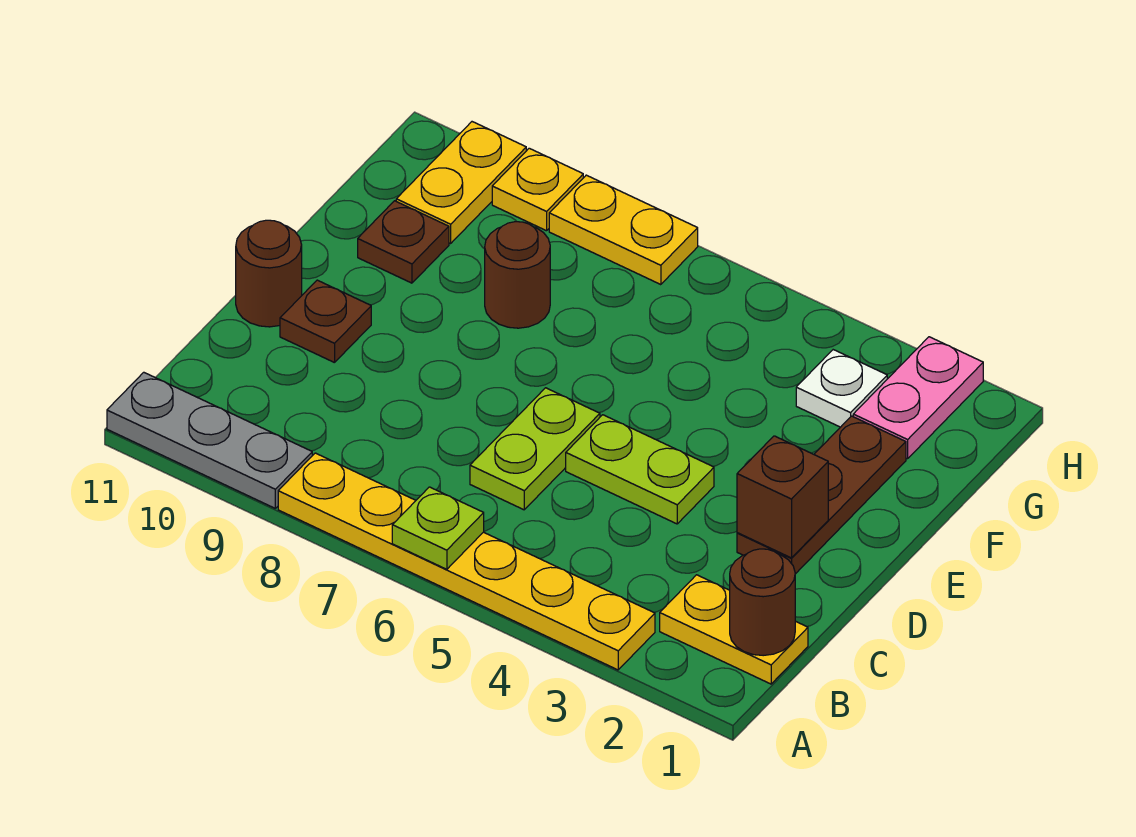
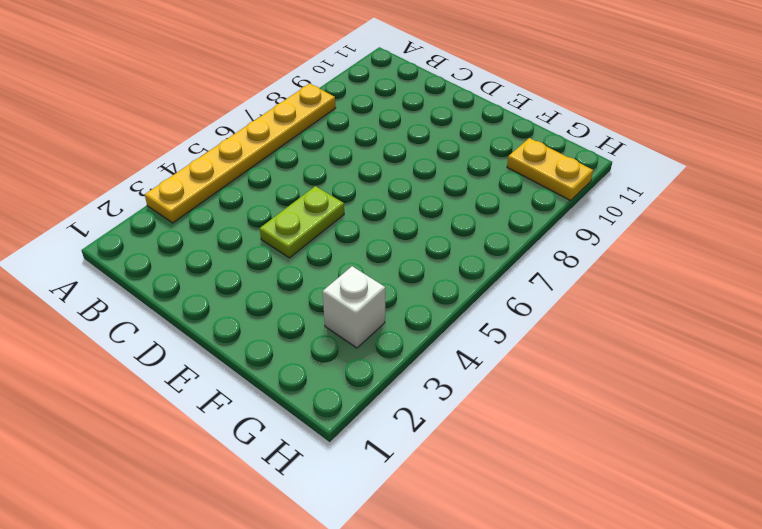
white brick G3 level 1 -> white plate G3 level 1
none -> grey plate A9:A11 level 1
none -> yellow plate B1:B2 level 1
none -> lime plate C6:D6 level 1

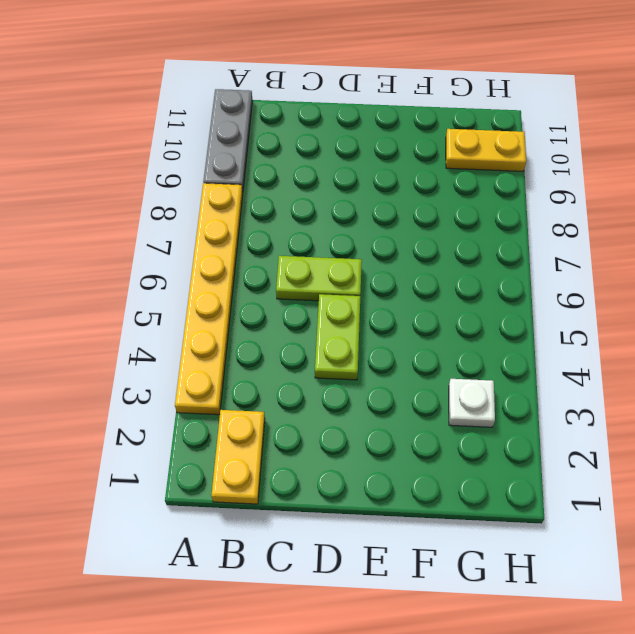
none -> brown plate D2:F2 level 1
none -> brown plate D10 level 1
none -> brown round brick D11 level 1

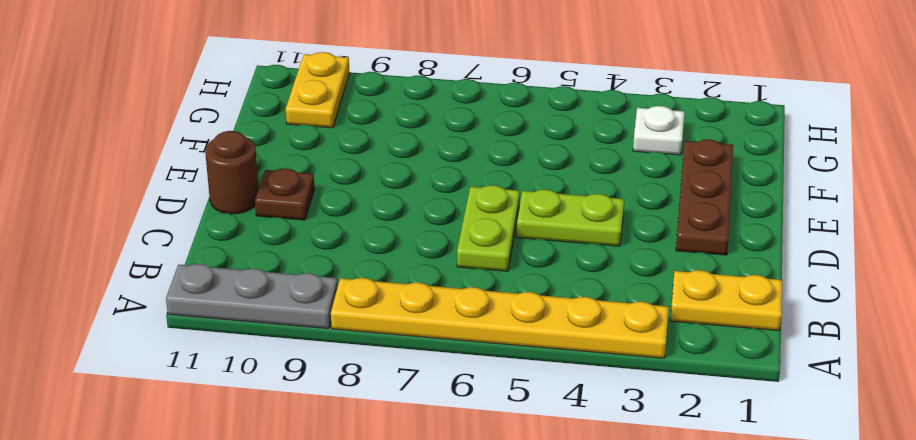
none -> brown round brick F8 level 1
none -> brown plate F10 level 1
none -> pink plate G2:H2 level 1

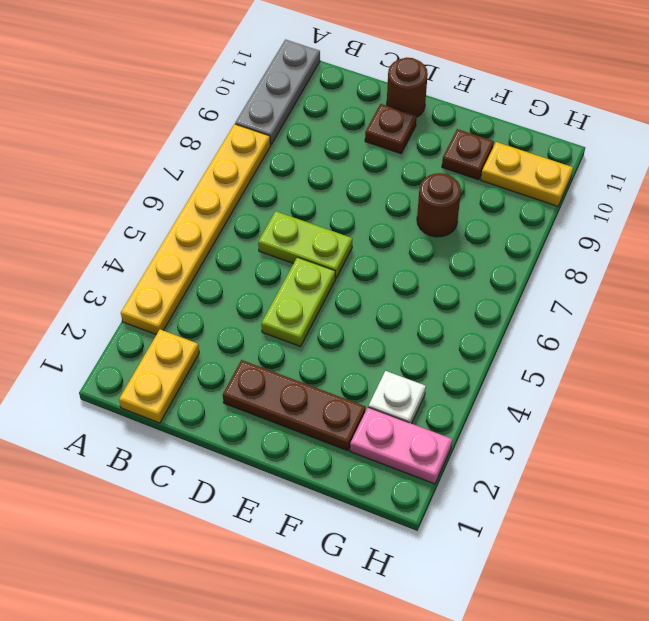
none -> yellow plate H7:H8 level 1
none -> yellow plate H9 level 1
none -> lime plate A6 level 2

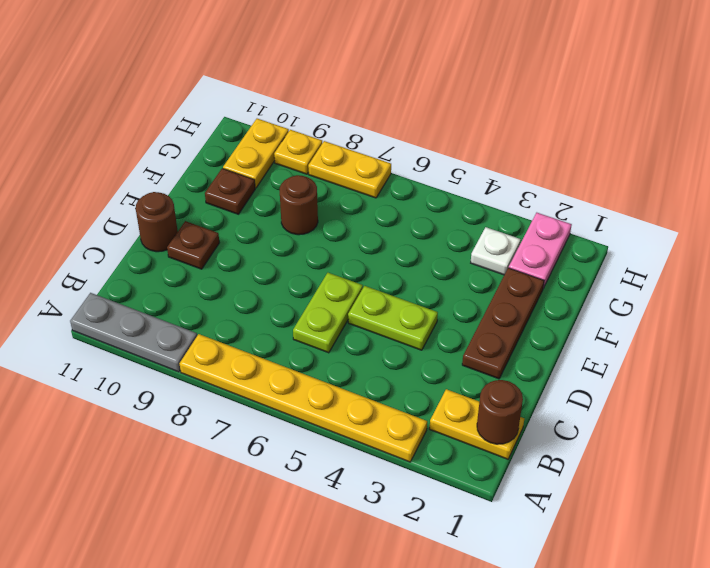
none -> lime plate A6 level 2
none -> brown brick D2 level 2

